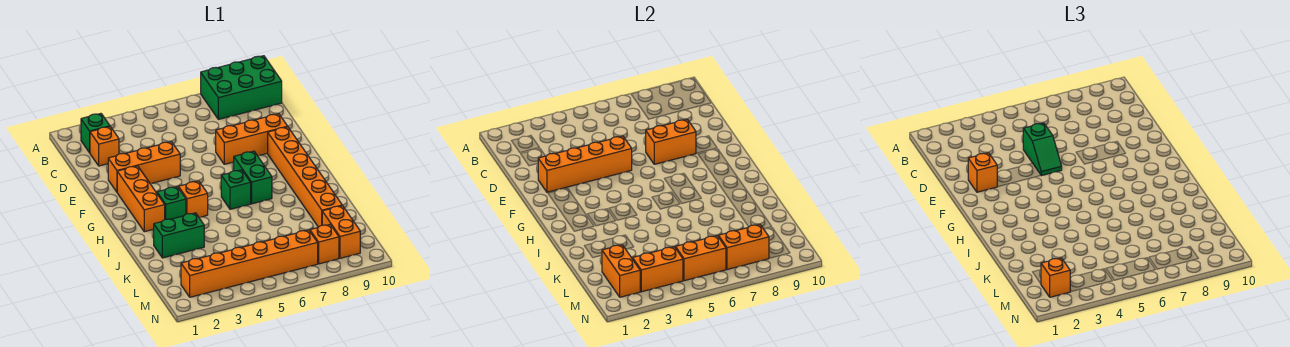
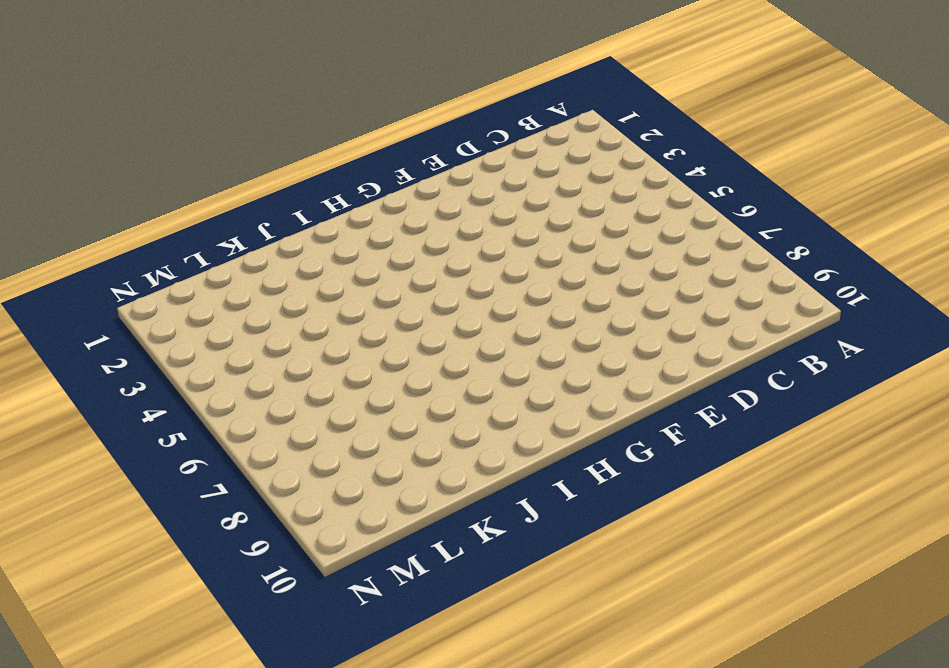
none -> green brick A8:B10 level 1
none -> green brick B2 level 1
none -> orange brick C2 level 1

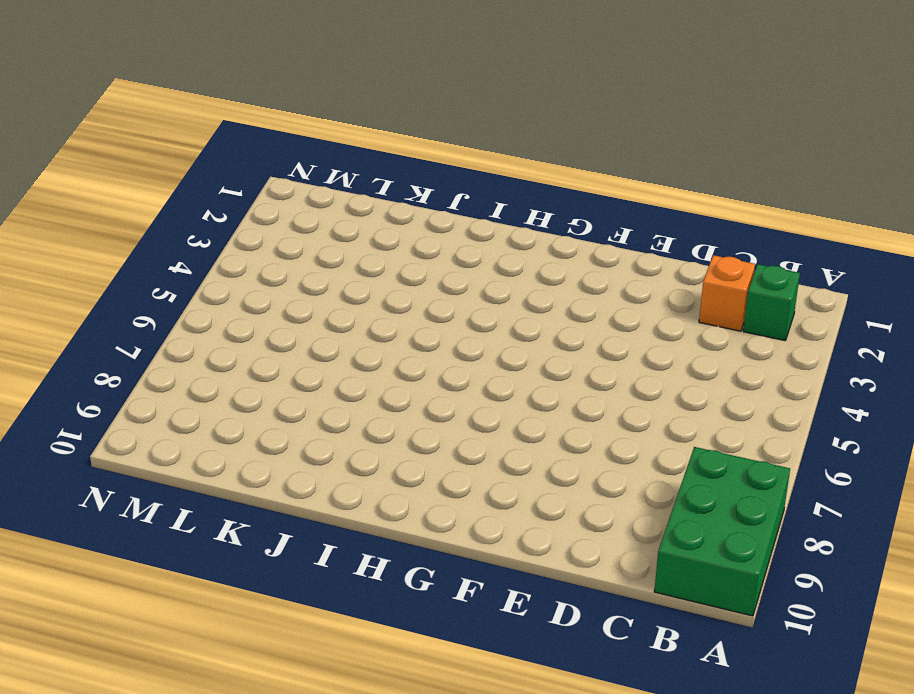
none -> orange brick E2:E4 level 1
none -> orange brick E7:E9 level 1
none -> orange brick F2:H2 level 1

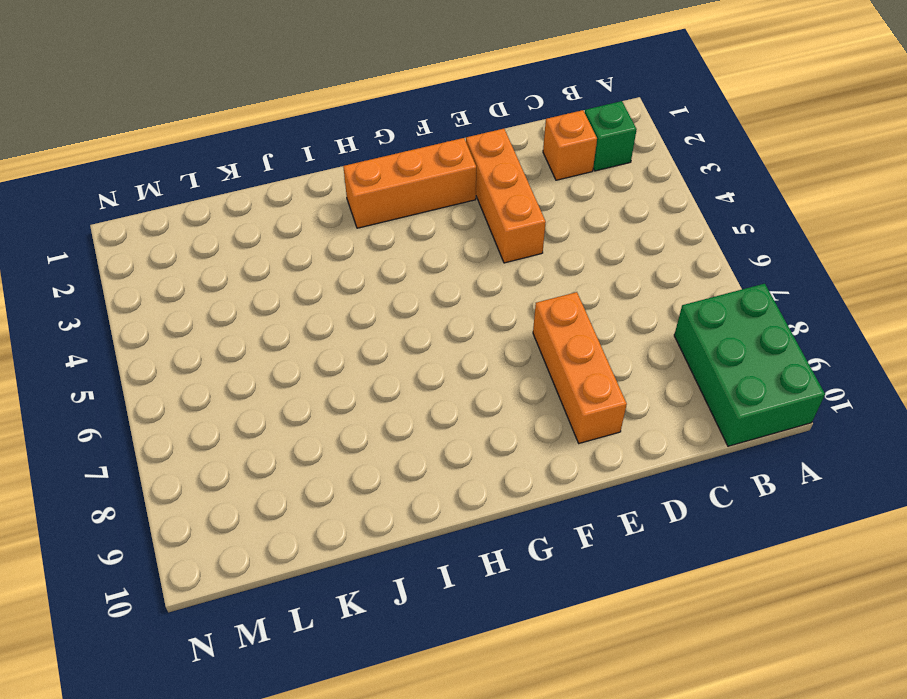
none -> orange brick F9:K9 level 1
none -> green brick G7:H7 level 1
none -> green brick H3 level 1

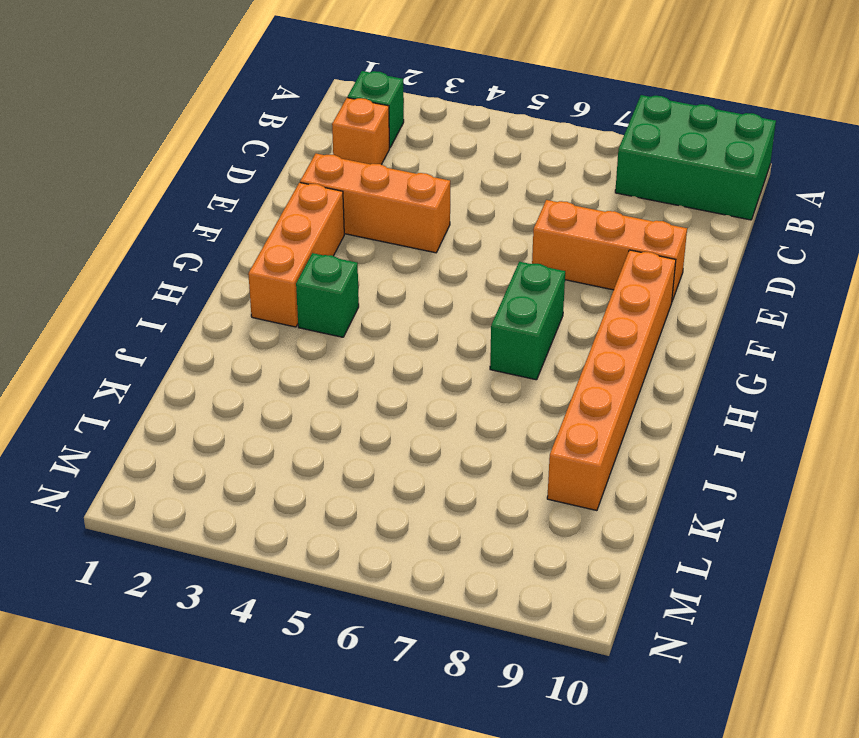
none -> orange brick H4 level 1
none -> green brick H6 level 1
none -> green brick J2:J3 level 1

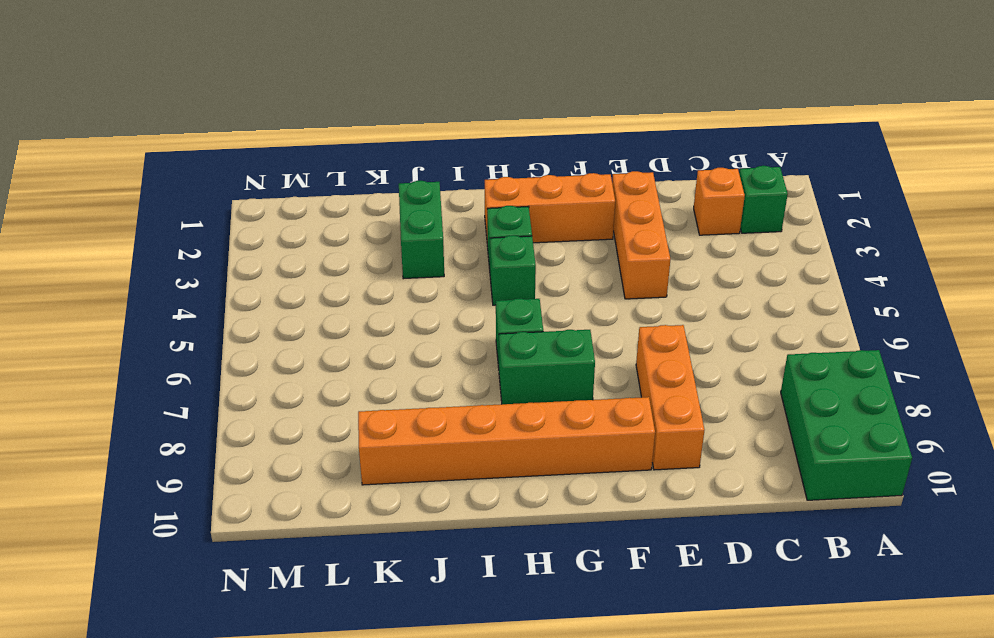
green brick H4 level 1 -> orange brick H4 level 1
none -> orange brick L9:M9 level 1
none -> orange brick M2:M7 level 1
none -> orange brick M8 level 1

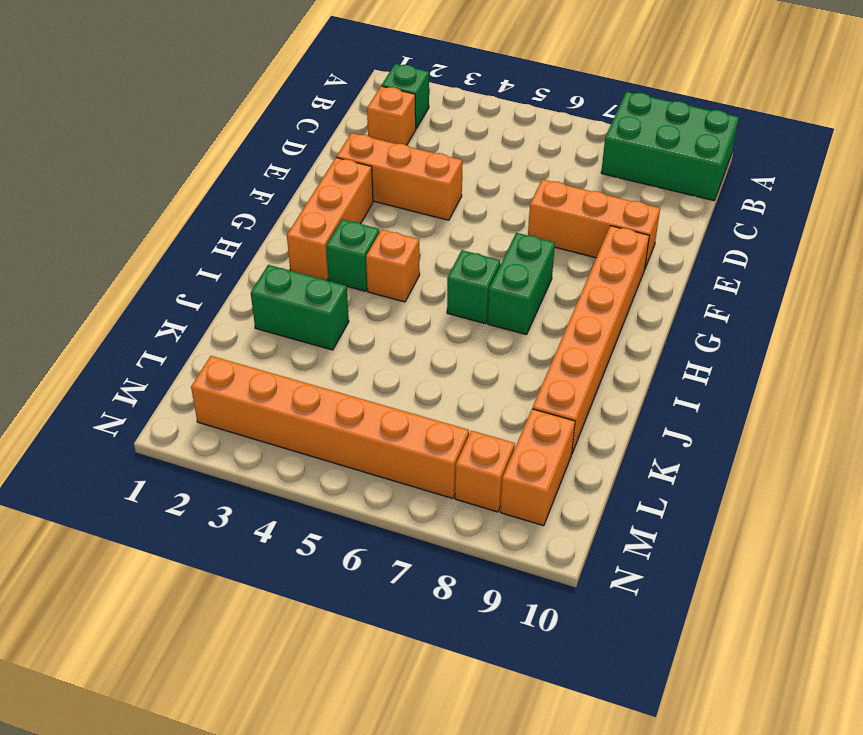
none -> orange brick E2:E5 level 2
none -> orange brick E7:E8 level 2
none -> orange brick L2:M2 level 2

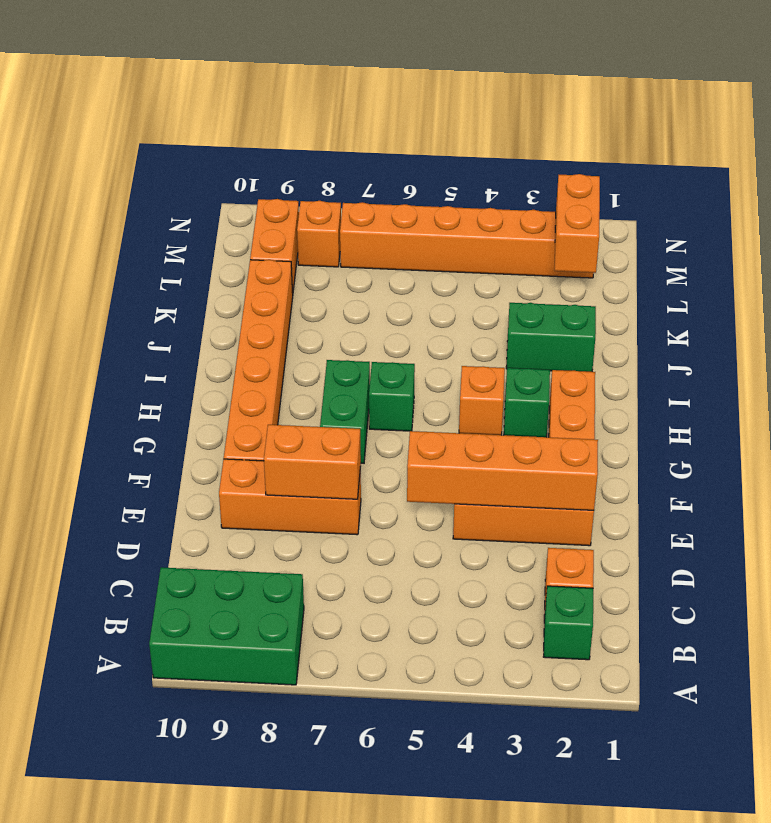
none -> orange brick M3:M4 level 2
none -> orange brick M5:M6 level 2
none -> orange brick M7:M8 level 2

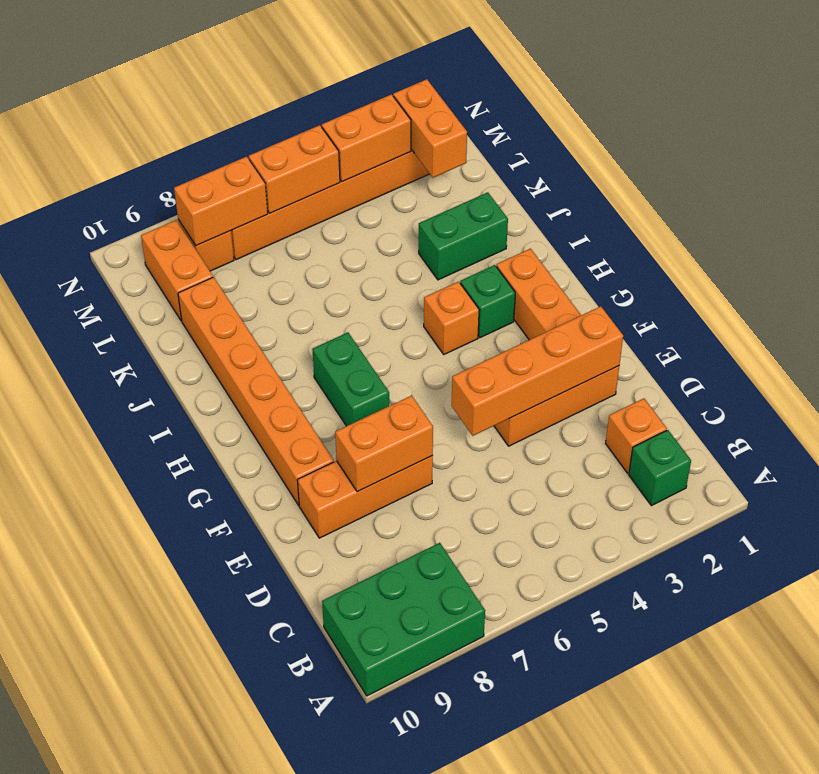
none -> green brick H6 level 1
none -> green slope D5:E5 level 3 top D
none -> orange brick E2 level 3

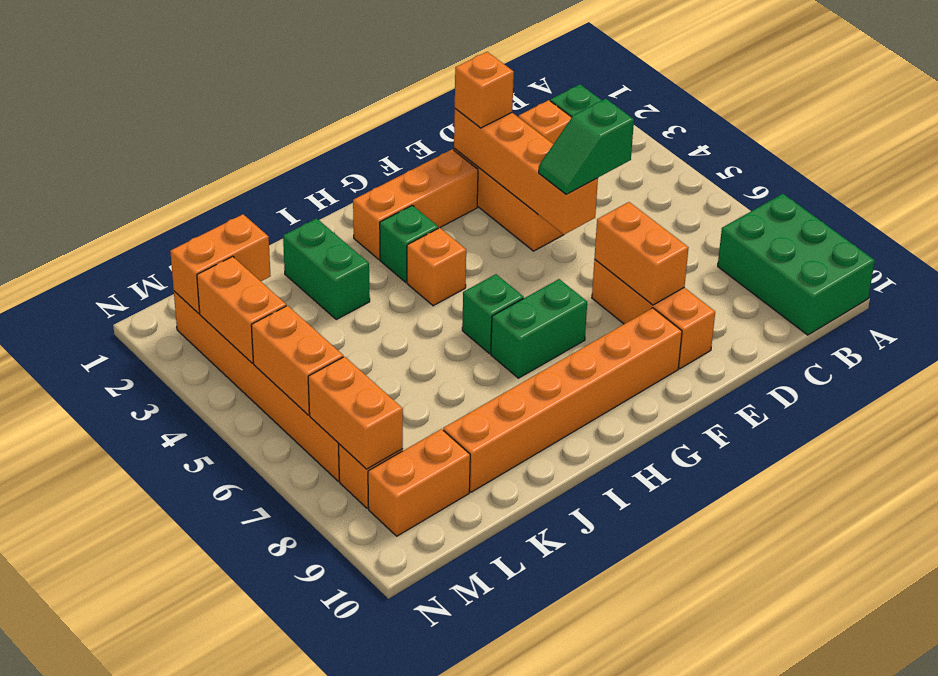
none -> orange brick M2 level 3

